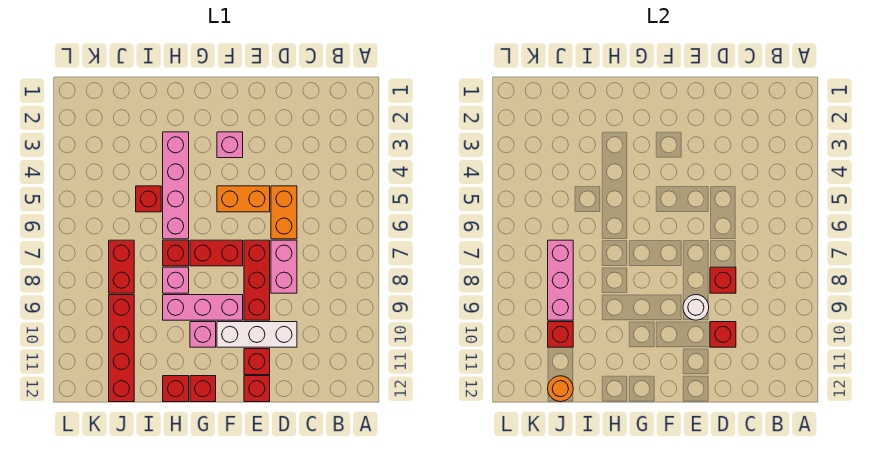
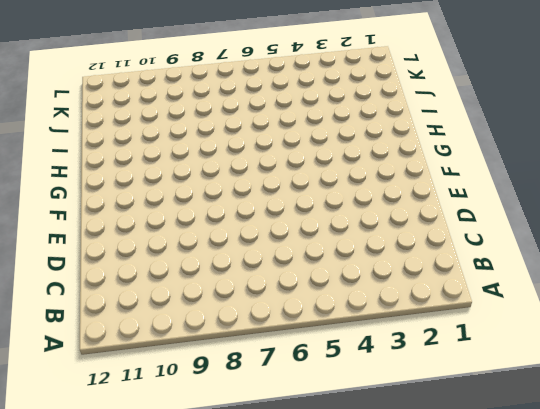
none -> orange brick D5:D6 level 1
none -> pink brick D7:D8 level 1
none -> white brick D10:F10 level 1

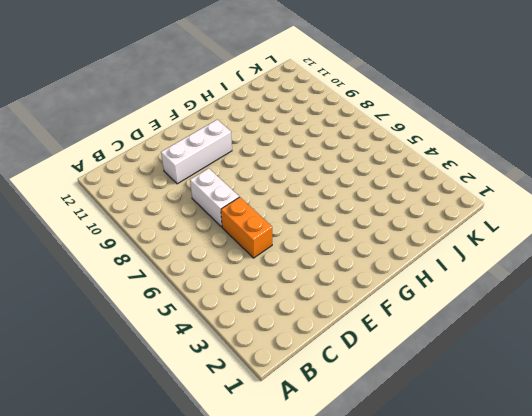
white brick D7:D8 level 1 -> pink brick D7:D8 level 1
none -> orange brick E5:F5 level 1
none -> red brick E7:E9 level 1
none -> red brick E11 level 1

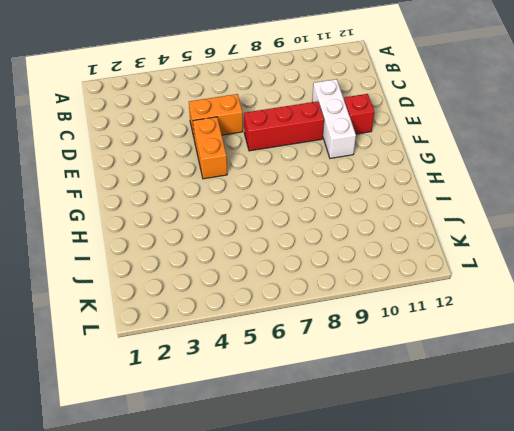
none -> pink brick D7:D8 level 1
none -> red brick E12 level 1
none -> pink brick F3 level 1

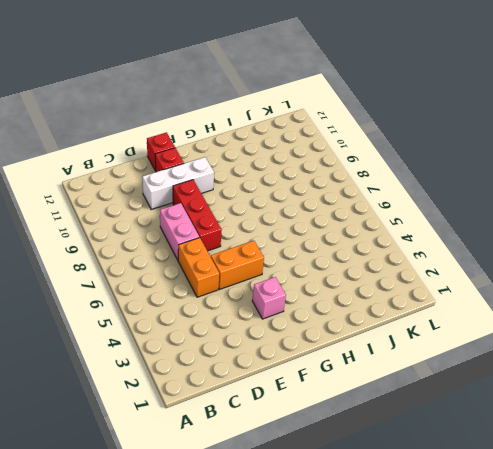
none -> red brick F7:G7 level 1
none -> pink brick F9:H9 level 1
none -> pink brick G10 level 1

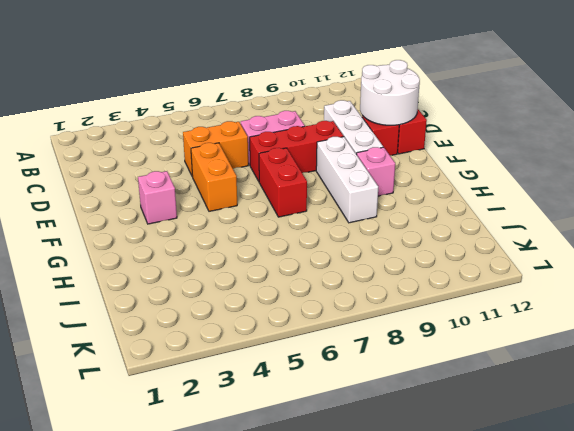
white round brick D11:E12 level 2 -> none
white brick F9:H9 level 1 -> pink brick F9:H9 level 1
none -> red brick G12 level 1
none -> pink brick H3:H6 level 1
none -> red brick H7 level 1

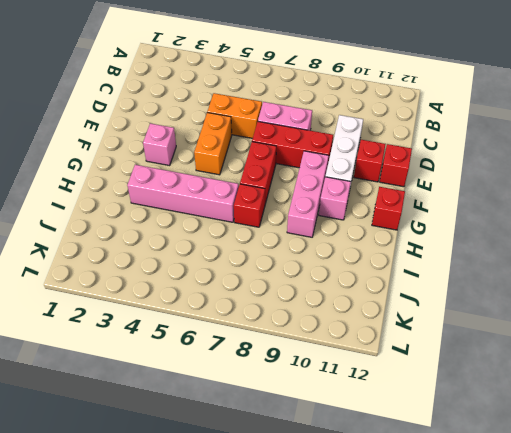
none -> pink brick H8 level 1
none -> red brick H12 level 1
none -> red brick I5 level 1

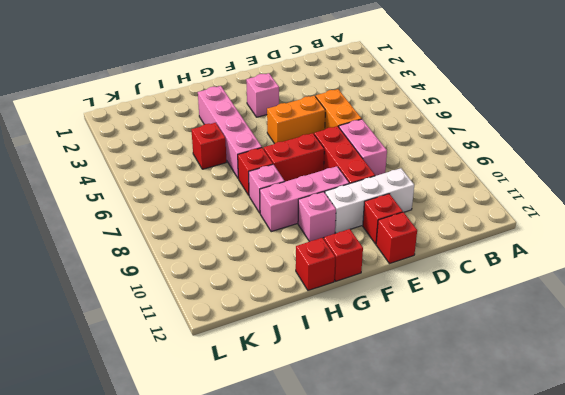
none -> red brick J7:J8 level 1
none -> red brick J9:J12 level 1
none -> red brick D8 level 2

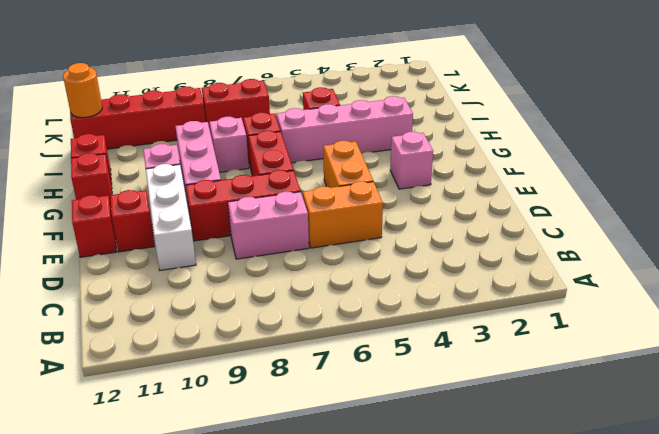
none -> red brick D8 level 2
none -> red brick D10 level 2
none -> white round brick E9 level 2

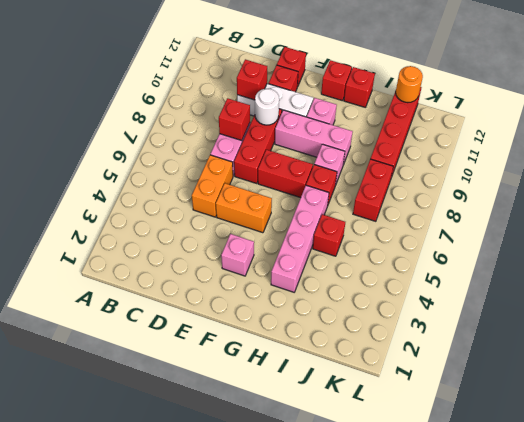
none -> pink brick J7:J9 level 2
none -> red brick J10 level 2

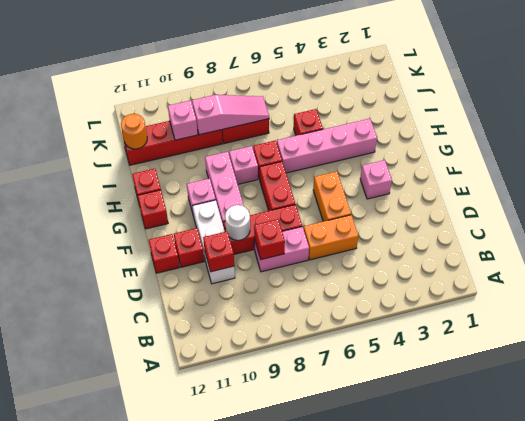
pink slope J7:J9 level 2 top 9 -> pink brick J7:J9 level 2
pink brick J10 level 2 -> red brick J10 level 2

